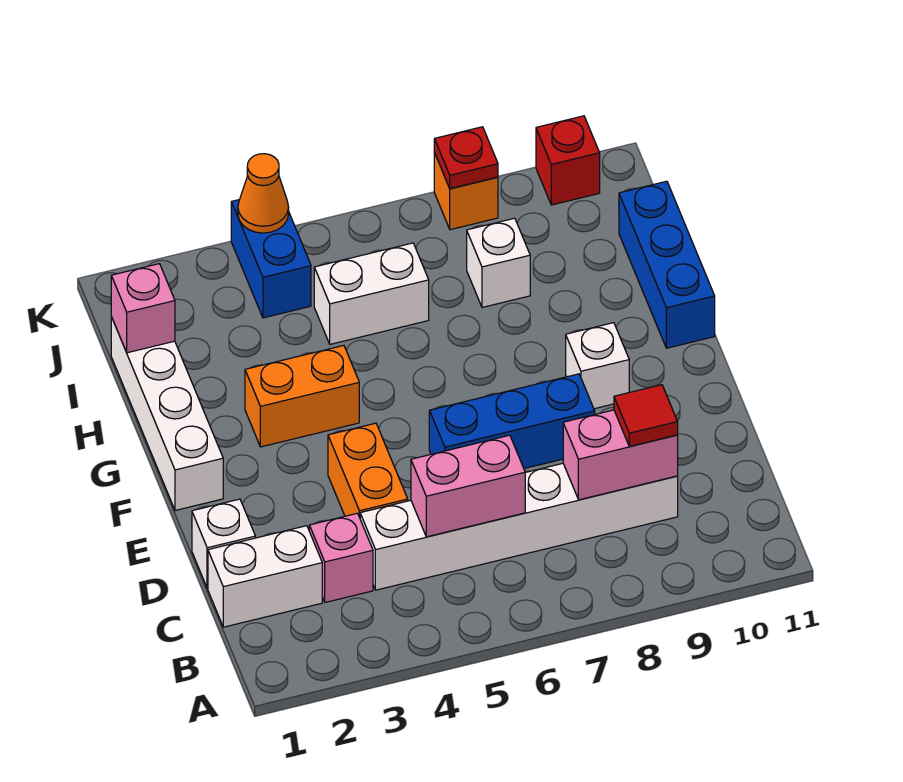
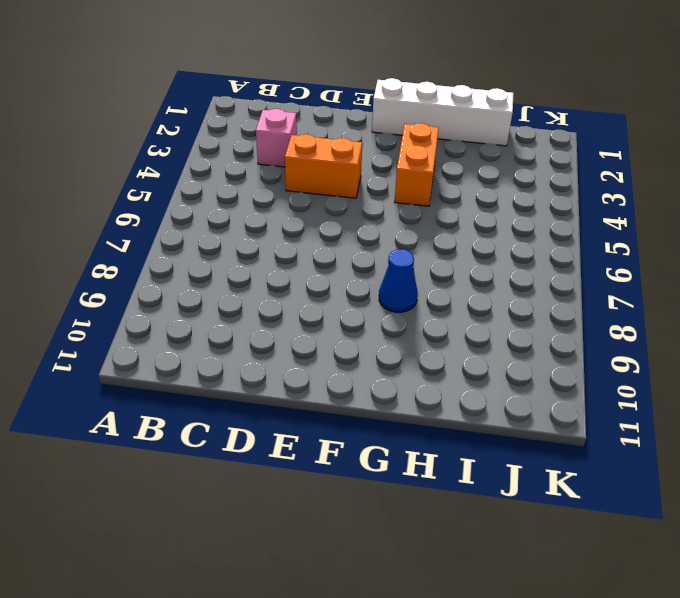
blue cone G8 level 1 -> none
none -> white brick C1:C2 level 1
none -> white brick C4:C9 level 1
none -> white brick D1 level 1

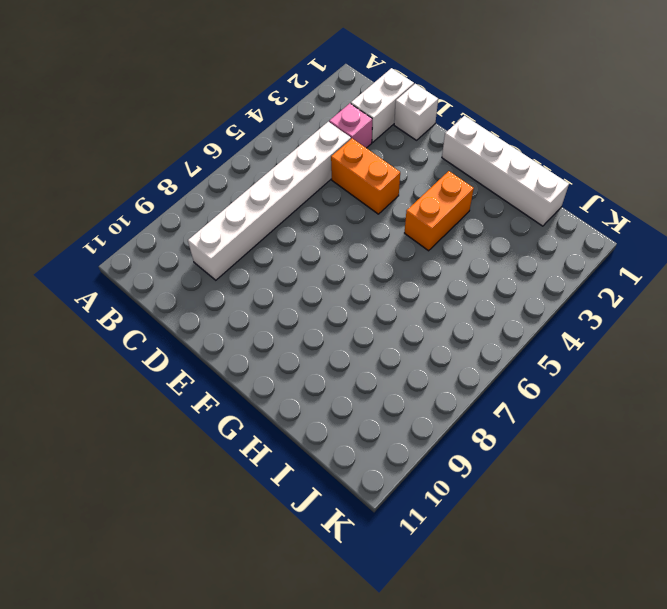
none -> blue brick E6:E8 level 1
none -> white brick F9 level 1
none -> blue brick G11:I11 level 1

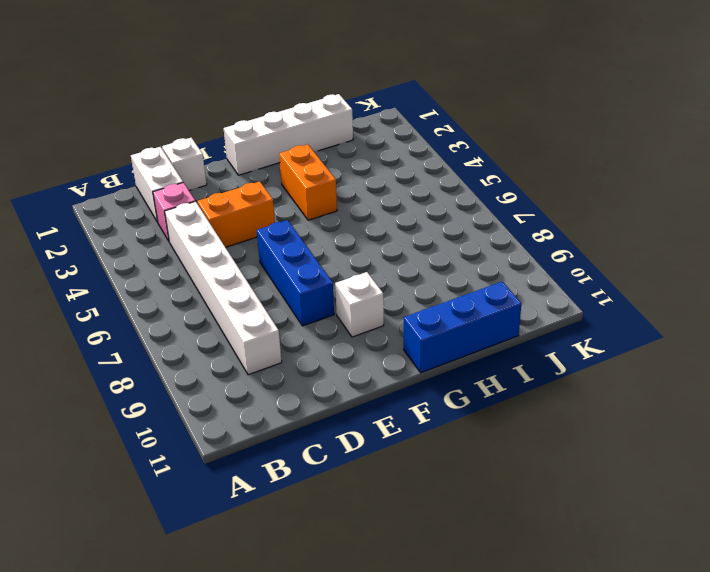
none -> white brick I5:I6 level 1
none -> white brick I8 level 1
none -> blue brick J4:K4 level 1

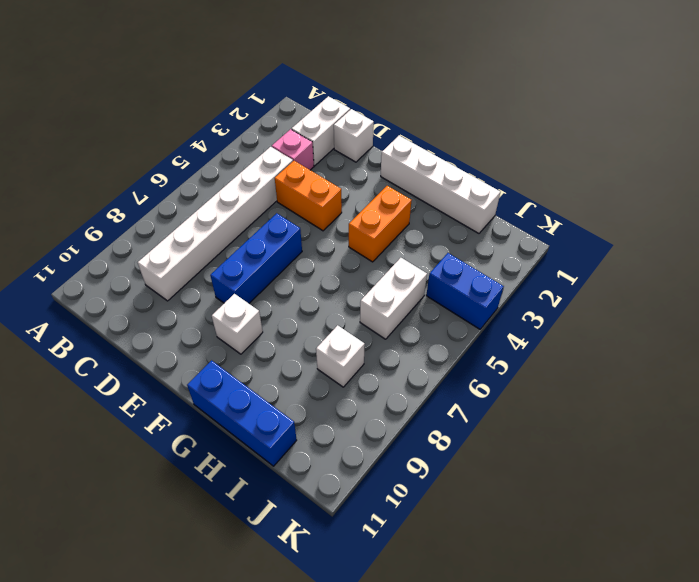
none -> orange brick K8 level 1
none -> red brick K10 level 1
none -> pink brick C5:C6 level 2

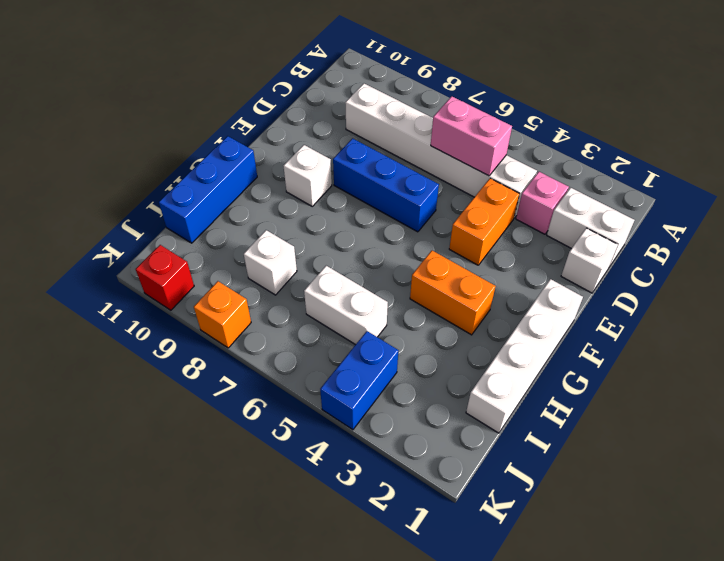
none -> pink brick C8:C9 level 2
none -> pink brick I1 level 2
none -> orange cone K4 level 2

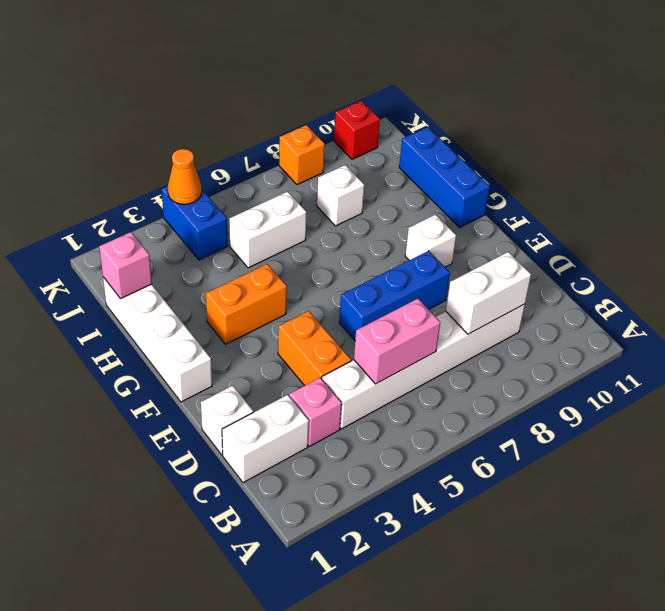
white brick C8:C9 level 2 -> pink brick C8:C9 level 2
none -> red plate K8 level 2
none -> red tile C9 level 3

